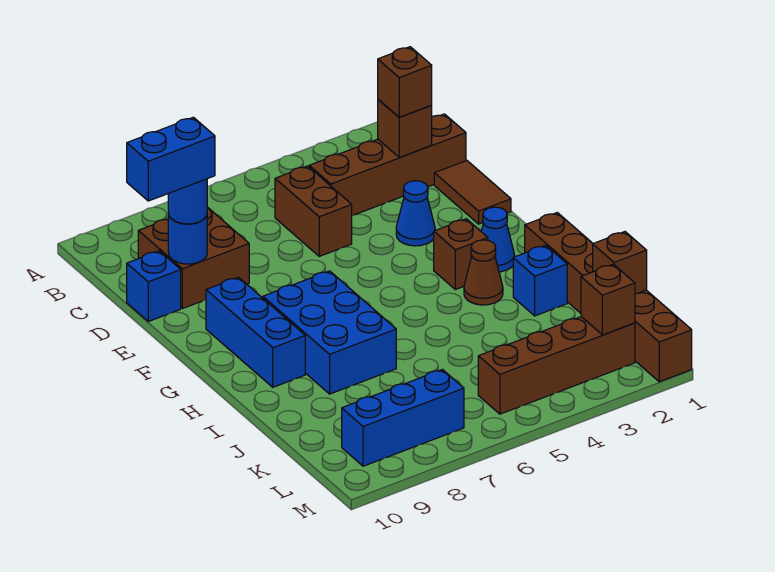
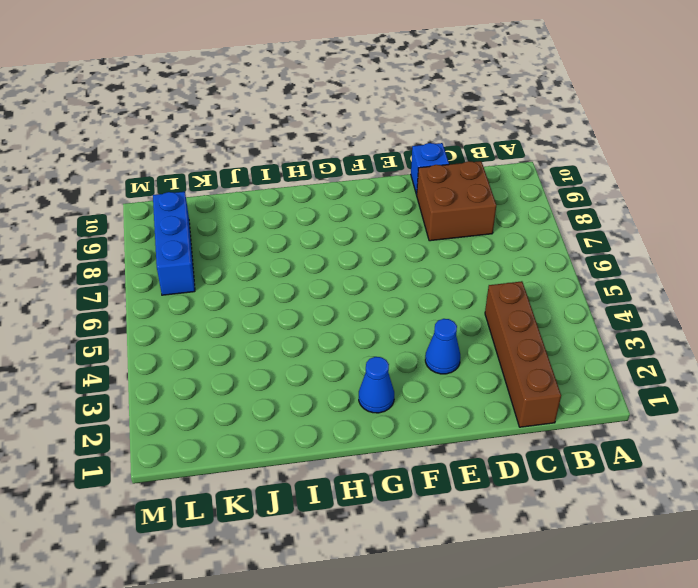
none -> brown brick C5:D5 level 1
none -> brown tile D1:E1 level 1
none -> blue brick F9:H9 level 1

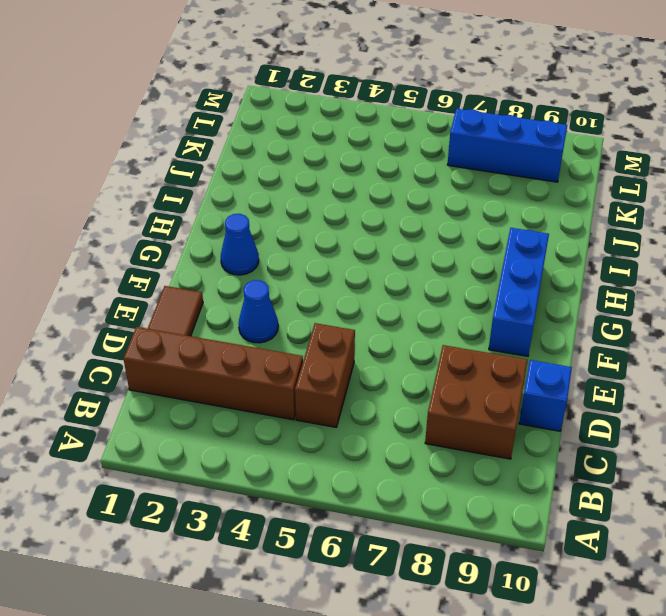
none -> brown brick G3 level 1
none -> blue brick G7:I8 level 1
none -> brown brick H1:M1 level 1

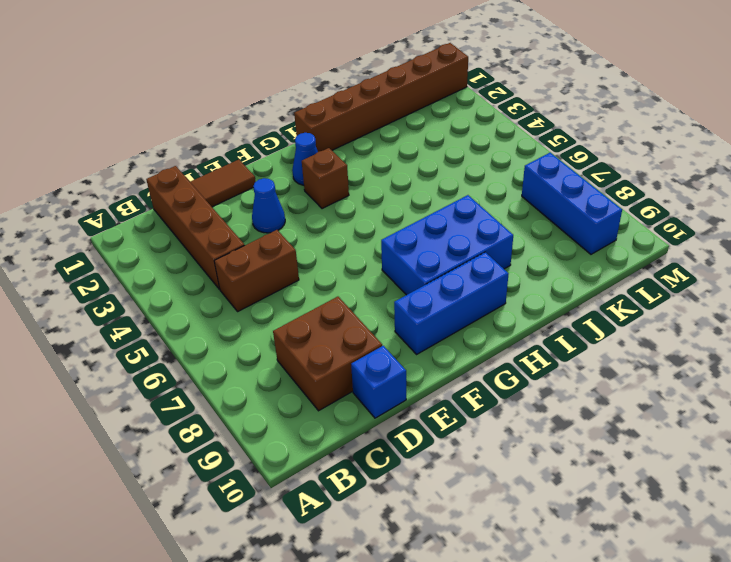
none -> brown cone H3 level 1
none -> blue brick I2 level 1
none -> brown brick L2:L5 level 1

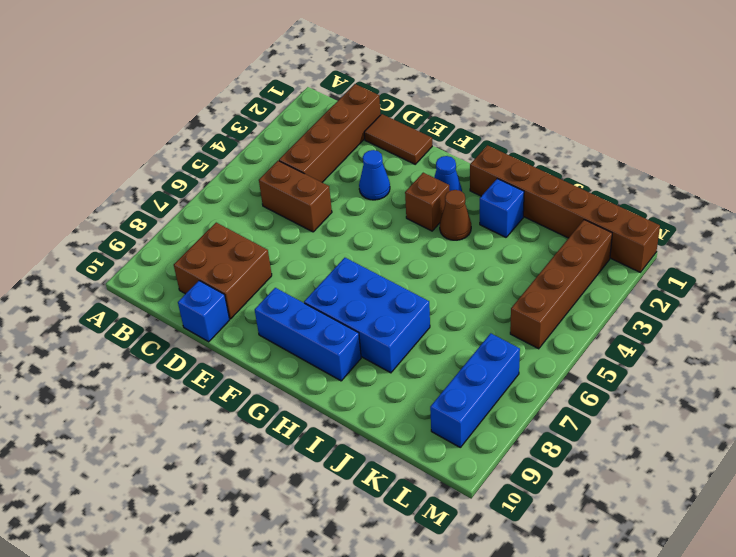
none -> brown brick C2 level 2
none -> blue round brick D9 level 2
none -> brown brick K1 level 2

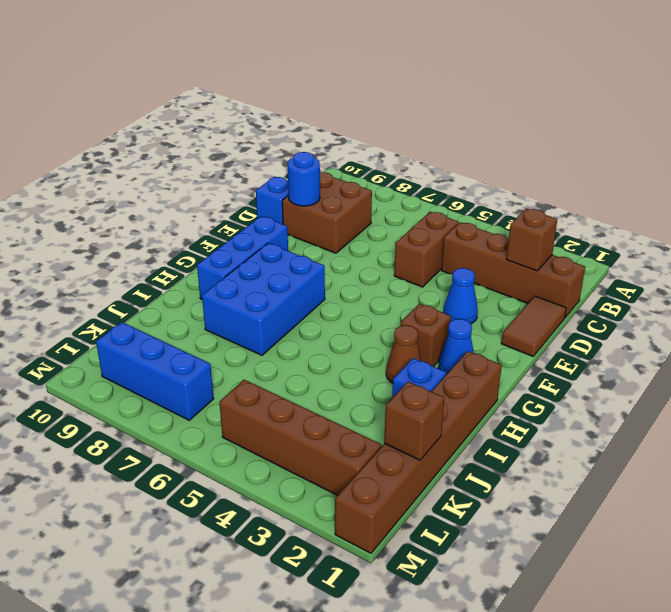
none -> brown brick L2 level 2
none -> brown brick C2 level 3
none -> blue round brick D9 level 3

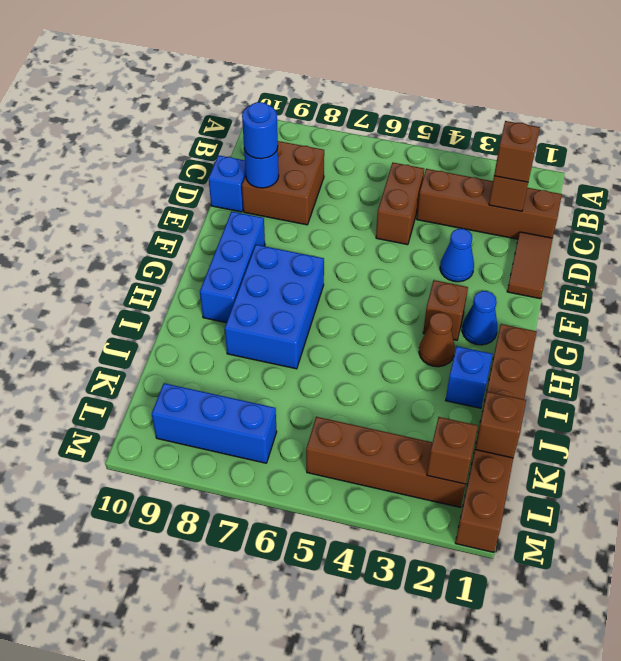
none -> blue brick D9:D10 level 4

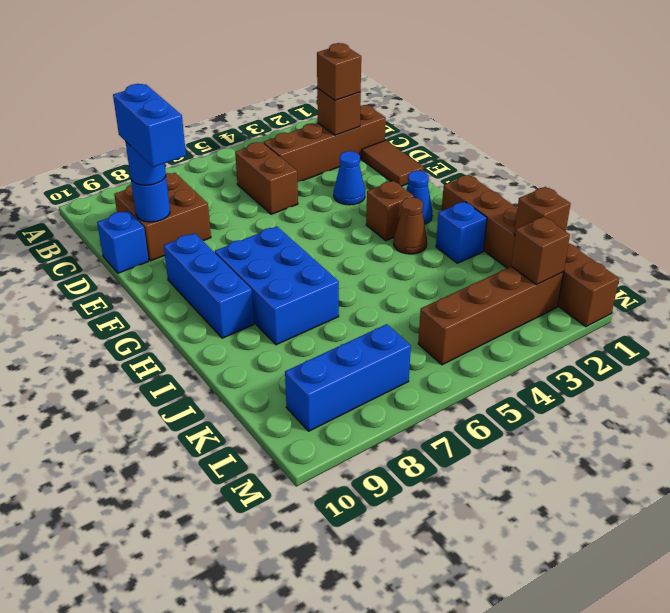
blue brick D9:E9 level 4 -> blue brick D9:D10 level 4

